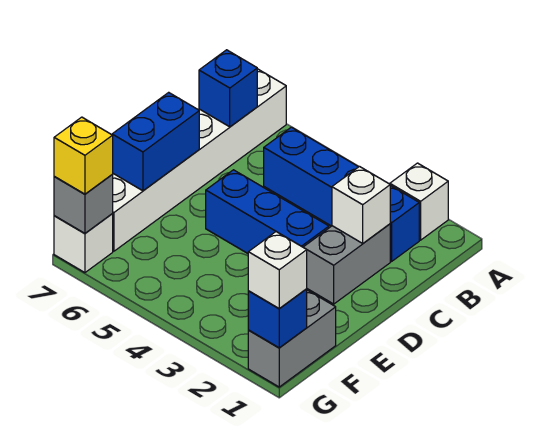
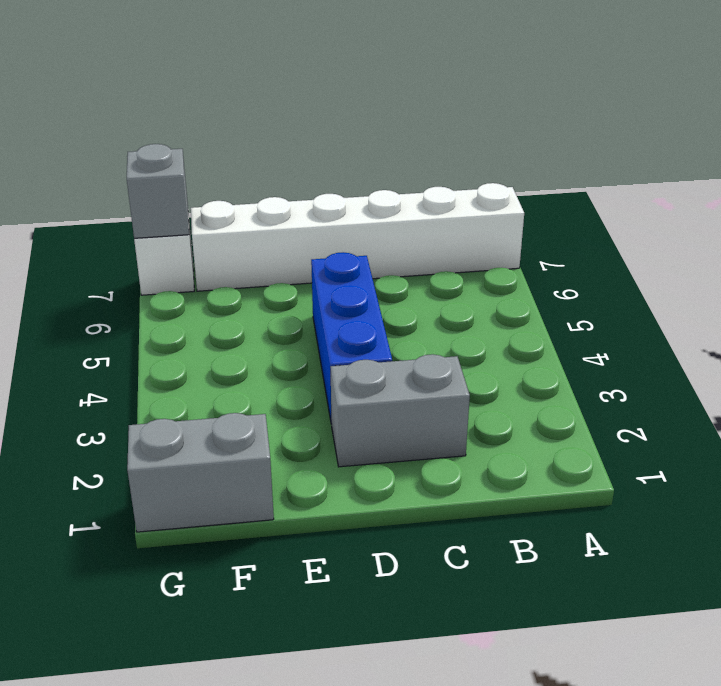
none -> white brick A2 level 1
none -> blue brick B2:B5 level 1
none -> blue brick B7 level 2

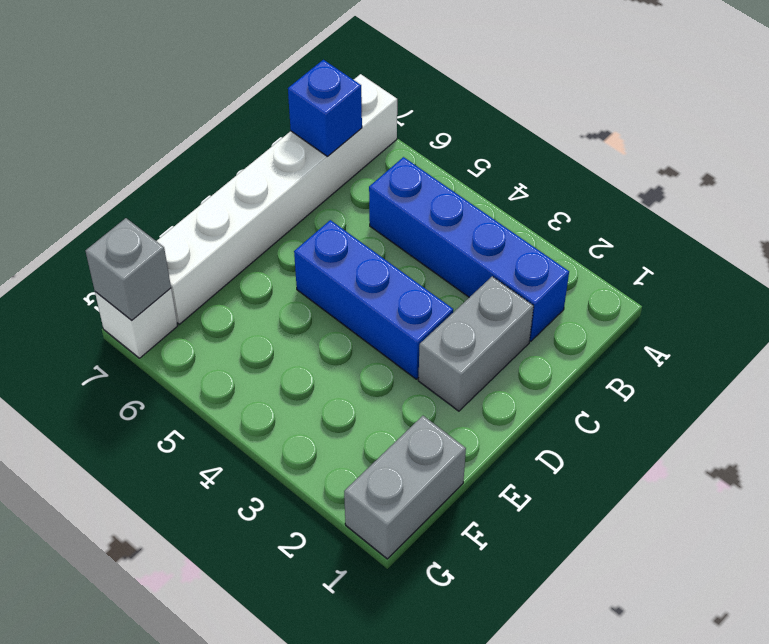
none -> white brick A2 level 1
none -> white brick C2 level 2
none -> blue brick D7:E7 level 2

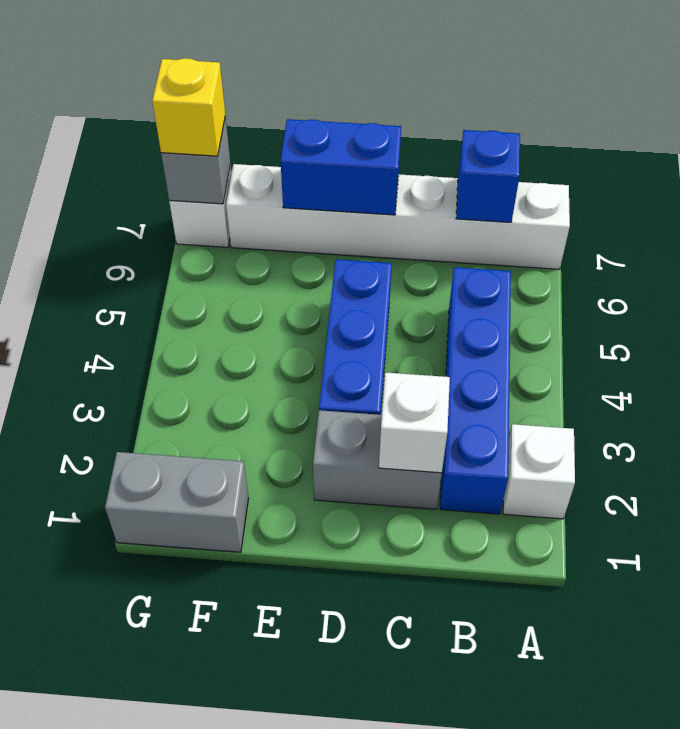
none -> blue brick G1 level 2
none -> white brick G1 level 3

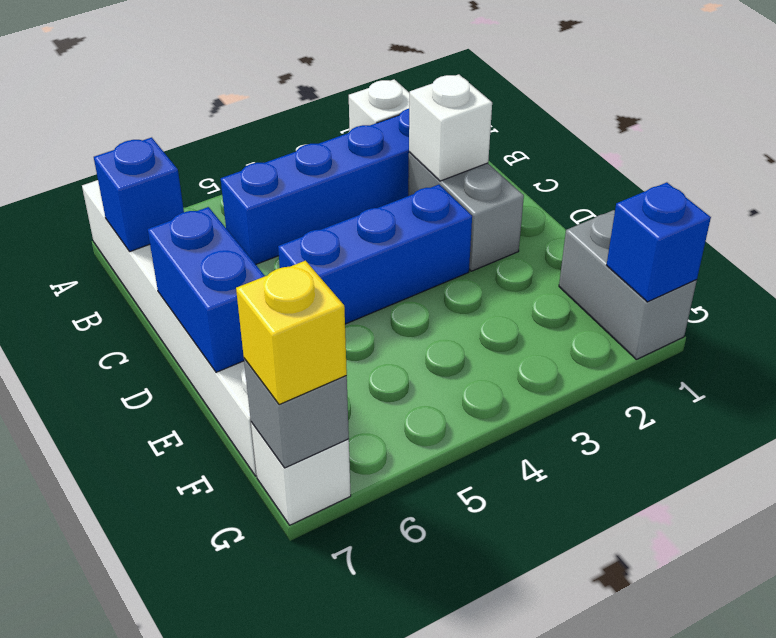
none -> white brick G1 level 3

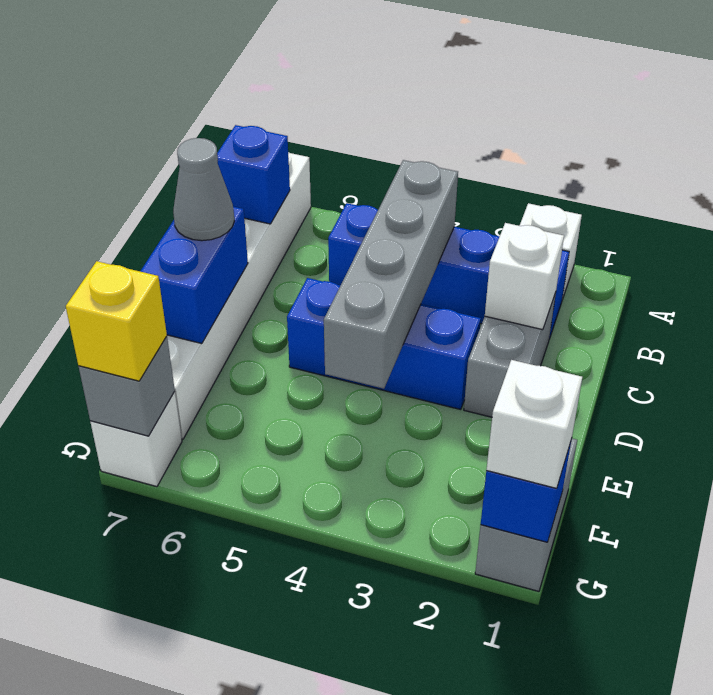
grey brick B4:E4 level 2 -> none
grey cone D7 level 3 -> none

